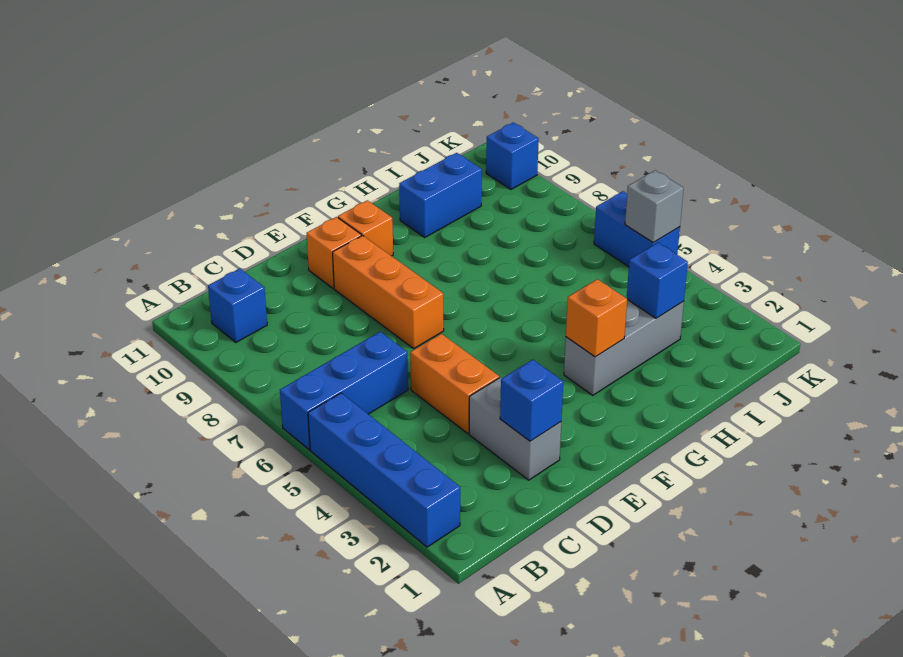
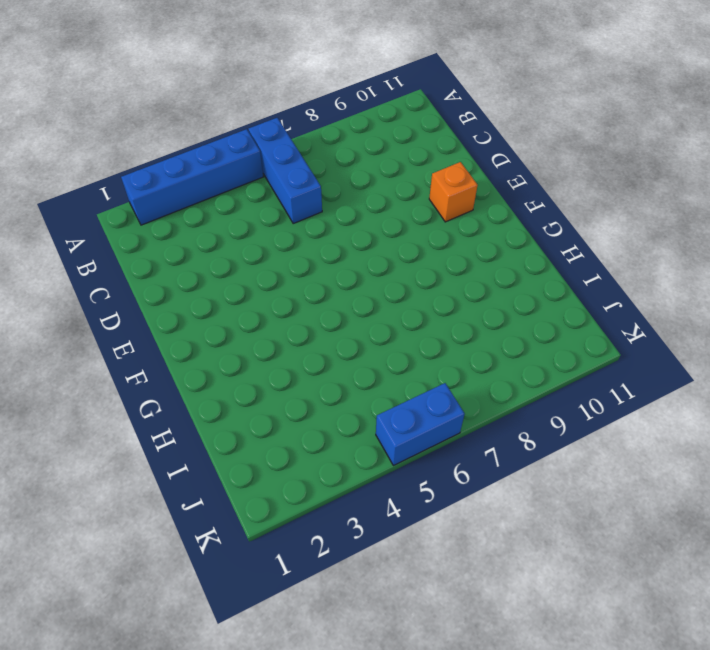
none -> blue brick B10 level 1
none -> grey brick D2:D3 level 1
none -> orange brick D4:D5 level 1

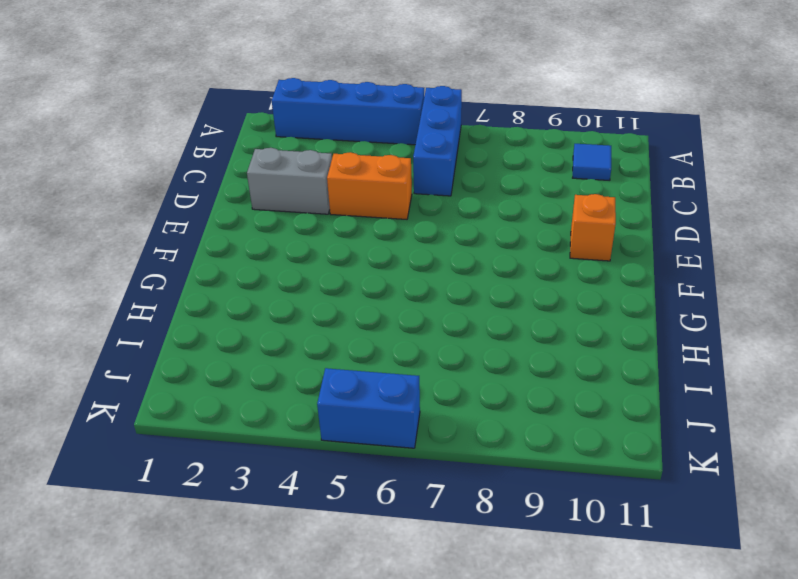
blue tile B10 level 1 -> blue brick B10 level 1
none -> orange brick E7:E9 level 1
none -> orange brick F10 level 1
none -> grey brick G3:I3 level 1

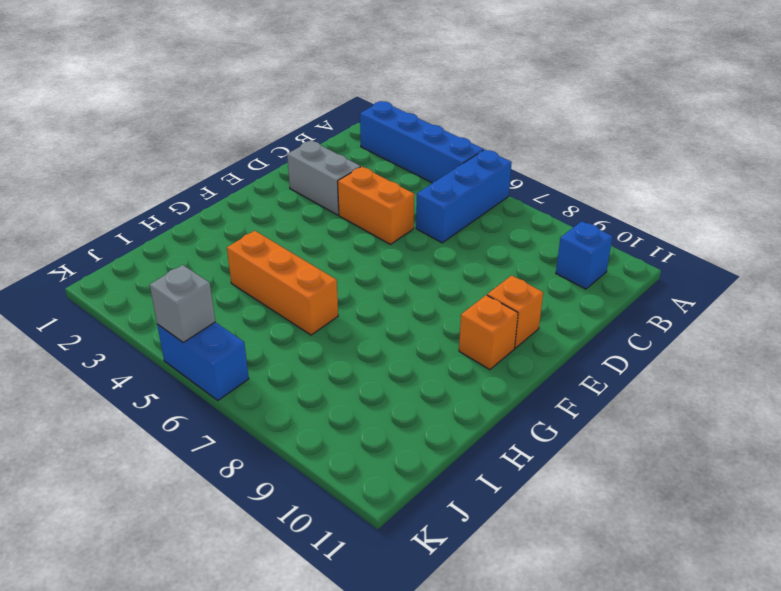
orange brick H4:H6 level 1 -> orange brick E7:E9 level 1
none -> grey brick G3:I3 level 1
none -> blue brick H10:I10 level 1
none -> blue brick K10 level 1

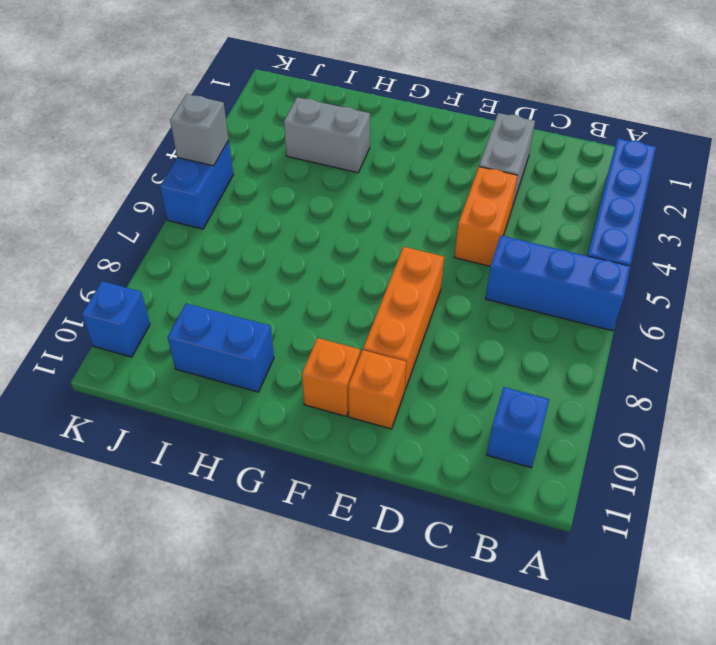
grey brick H3:I3 level 1 -> grey brick G3:I3 level 1
none -> blue brick D2 level 2
none -> orange brick G3 level 2
none -> blue brick I3 level 2

